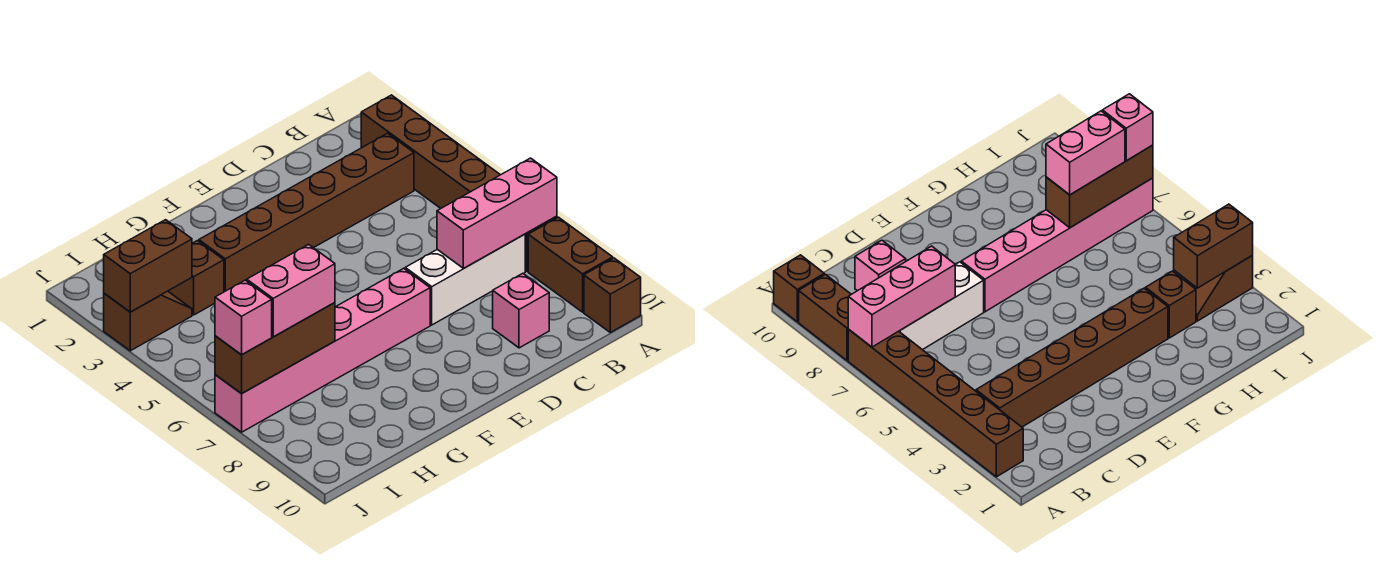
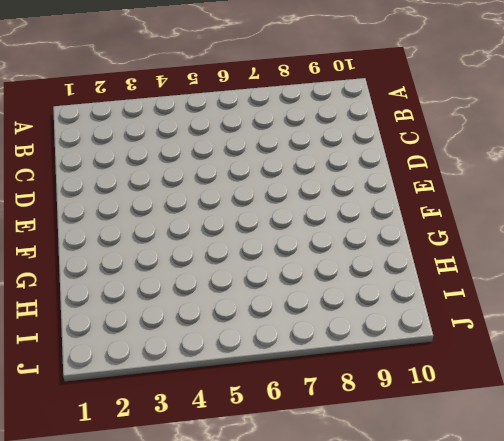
none -> brown brick A2:A7 level 1
none -> brown brick A8:A9 level 1
none -> brown brick A10 level 1

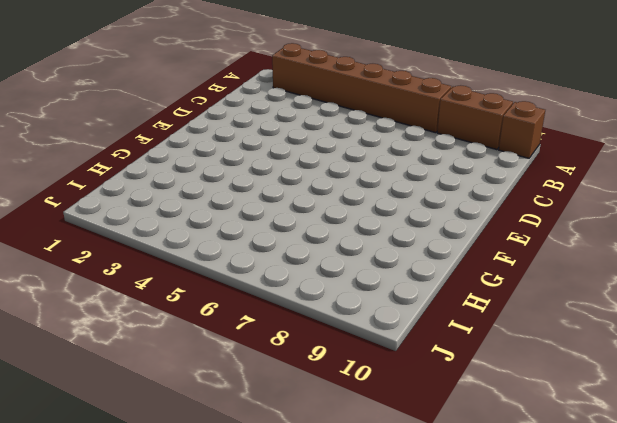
none -> brown brick B3:G3 level 1
none -> white brick B7:D7 level 1
none -> pink brick C9 level 1

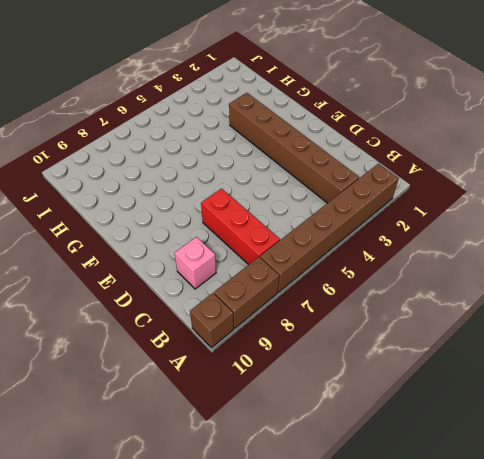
red brick B7:D7 level 1 -> white brick B7:D7 level 1
none -> pink brick E7:J7 level 1
none -> brown brick H3 level 1
none -> brown slope I3:J3 level 1 top J

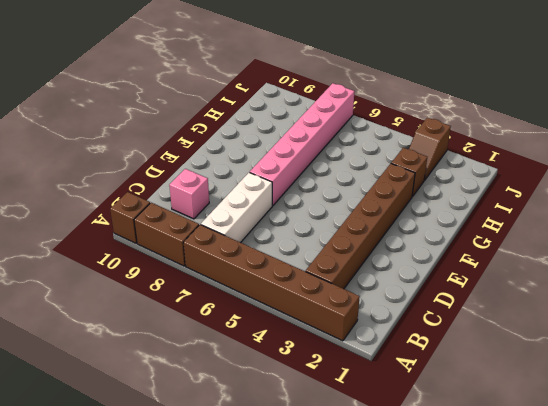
none -> pink brick A7:C7 level 2
none -> brown brick H7:J7 level 2
none -> brown brick I3:J3 level 2

